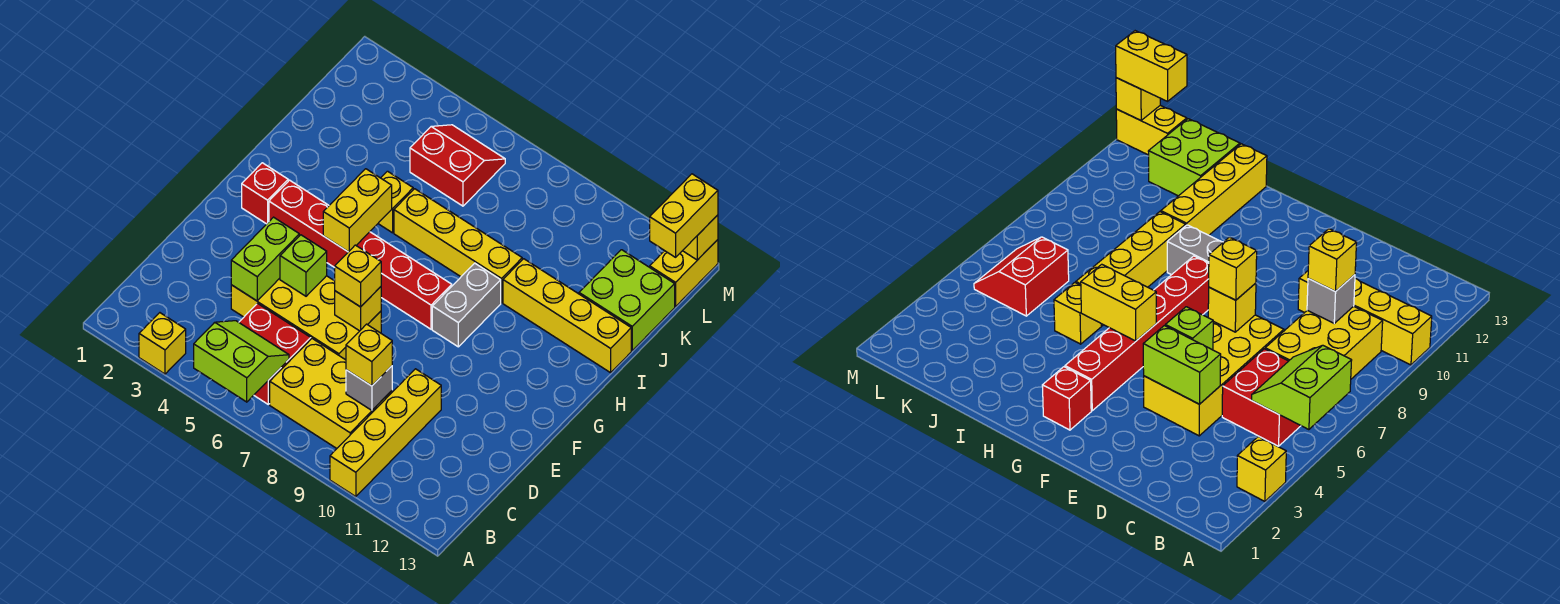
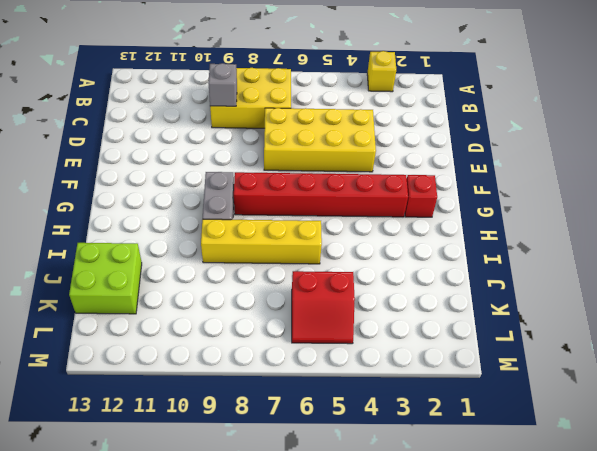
none -> yellow brick A10:D10 level 1
none -> red brick B5:C6 level 1
none -> yellow brick I5 level 1

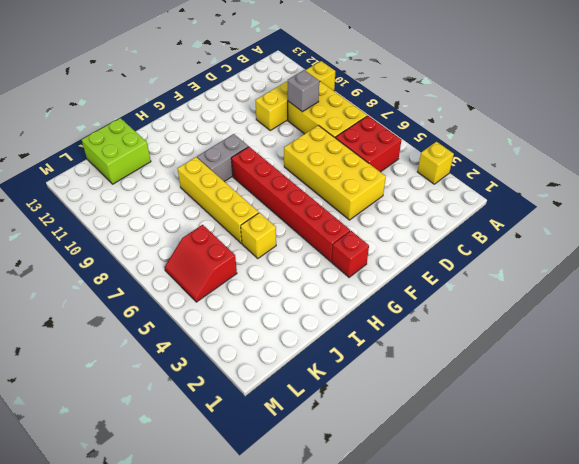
none -> yellow brick I10:I13 level 1
none -> yellow brick L13:M13 level 1
none -> lime slope A5:B6 level 2 top A

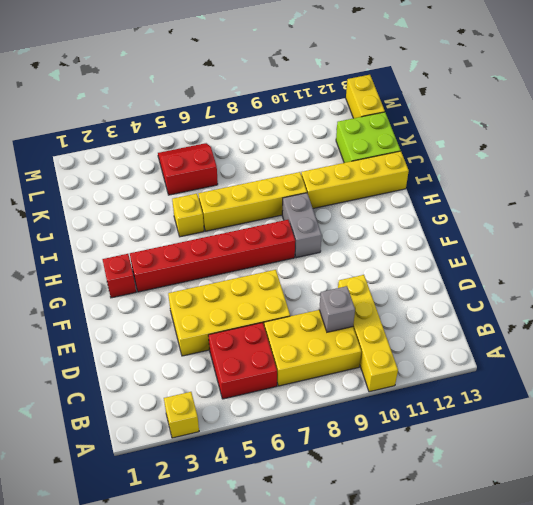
none -> lime slope A5:B6 level 2 top A
none -> lime brick D4:E4 level 2
none -> lime brick E5 level 2

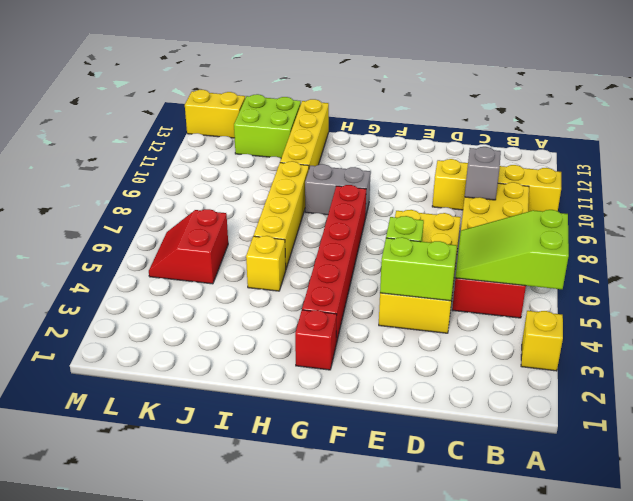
lime slope A5:C6 level 2 top A -> lime slope A5:B6 level 2 top A
none -> yellow brick E7 level 2
none -> yellow brick G5:H5 level 2
none -> yellow brick M13 level 2

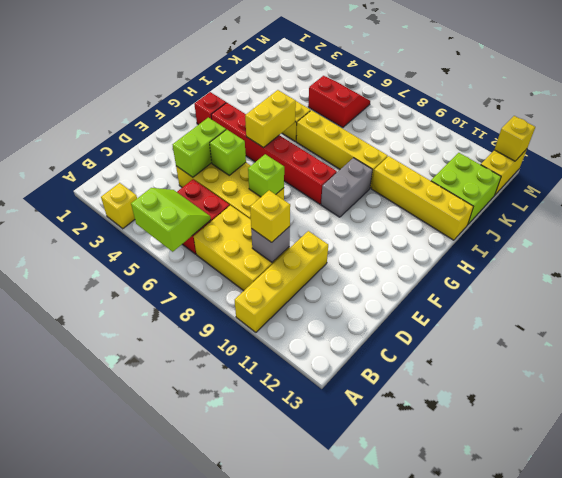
lime brick E7 level 2 -> yellow brick E7 level 2
none -> yellow brick E7 level 3
none -> yellow brick L13:M13 level 3

